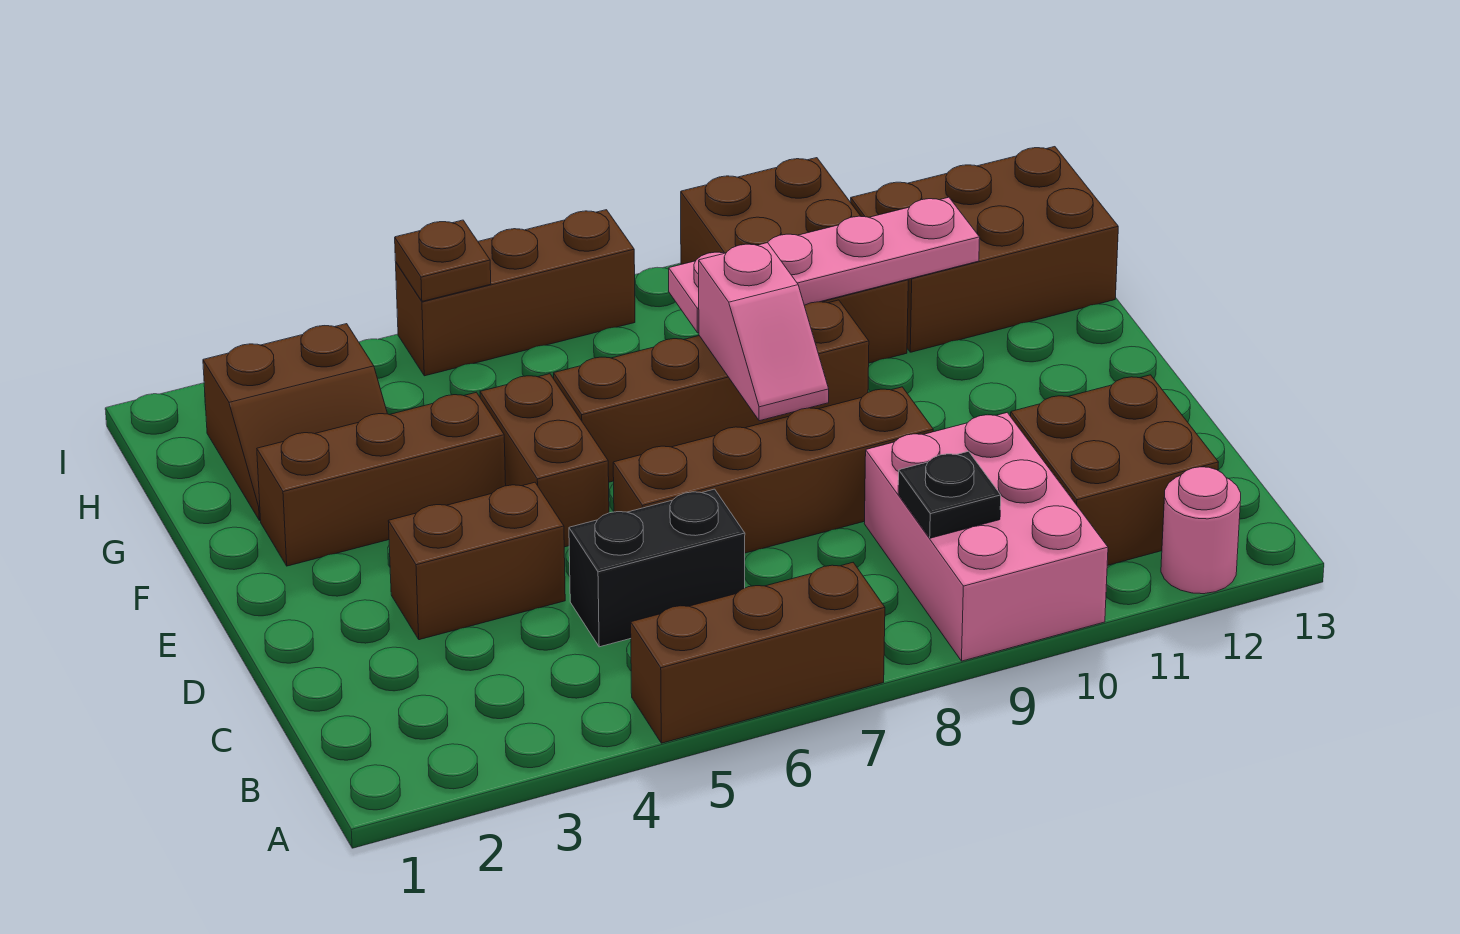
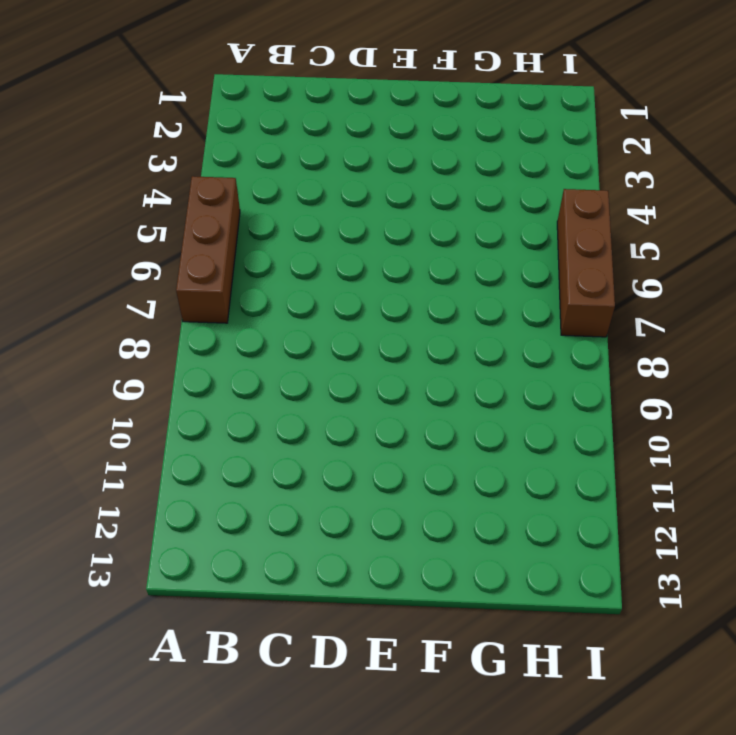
none -> pink brick A9:C10 level 1
none -> pink round brick A12 level 1
none -> brown brick B11:C12 level 1

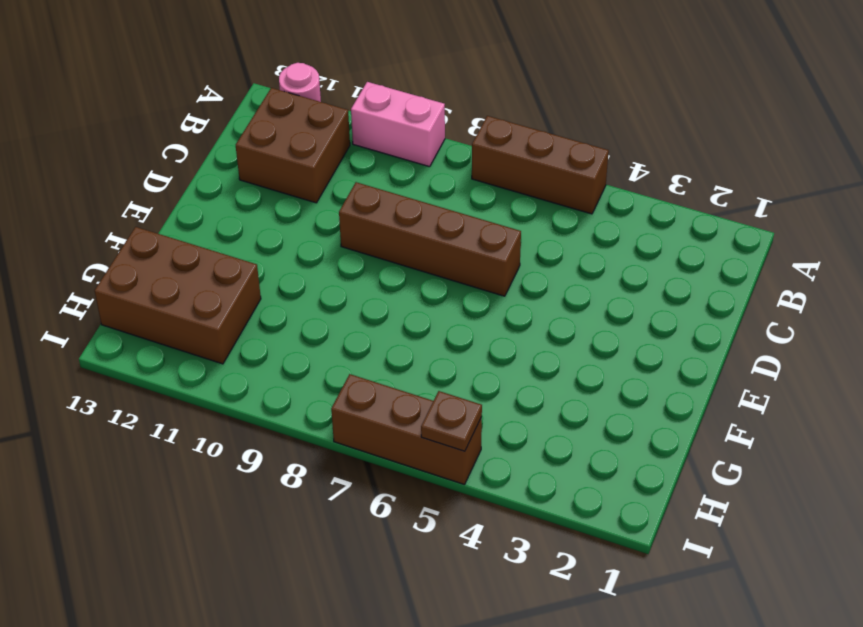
pink brick A9:A10 level 1 -> pink brick A9:C10 level 1
none -> black brick C5:C6 level 1
none -> brown brick D3:D4 level 1
none -> brown brick E5:F5 level 1

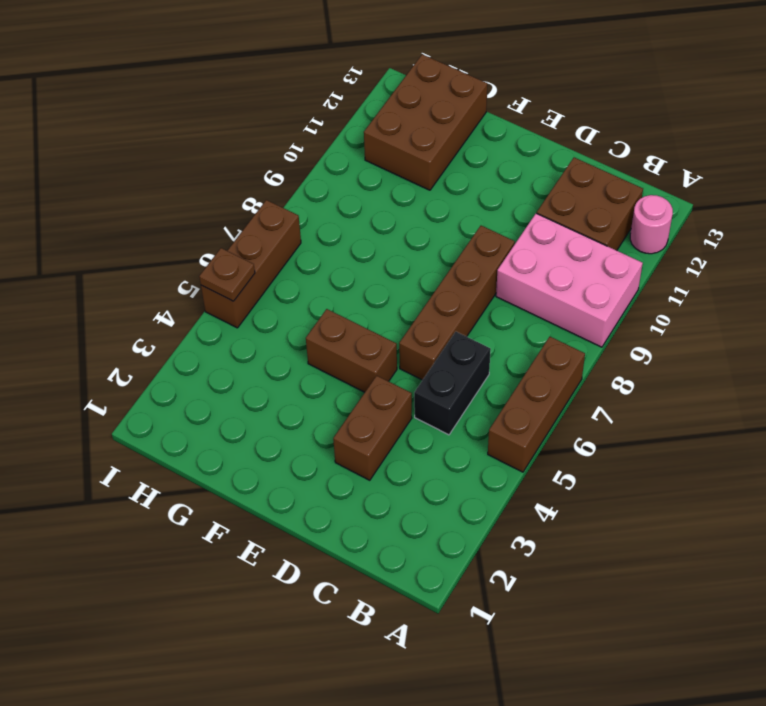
none -> brown brick F2:F4 level 1
none -> brown brick F6:F9 level 1
none -> brown slope G2:H3 level 1 top H

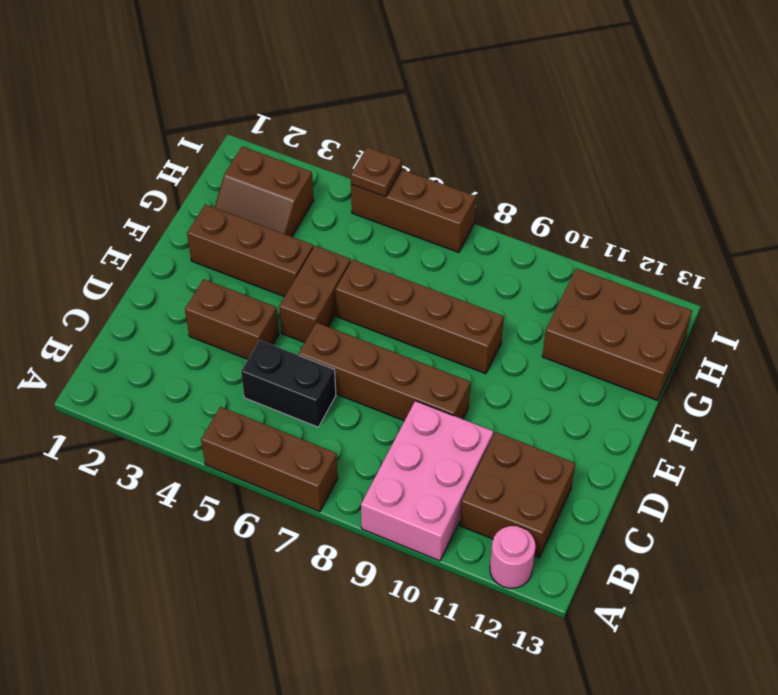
none -> brown brick G9:I10 level 1
none -> black plate B9 level 2
none -> pink slope E8:F8 level 2 top F

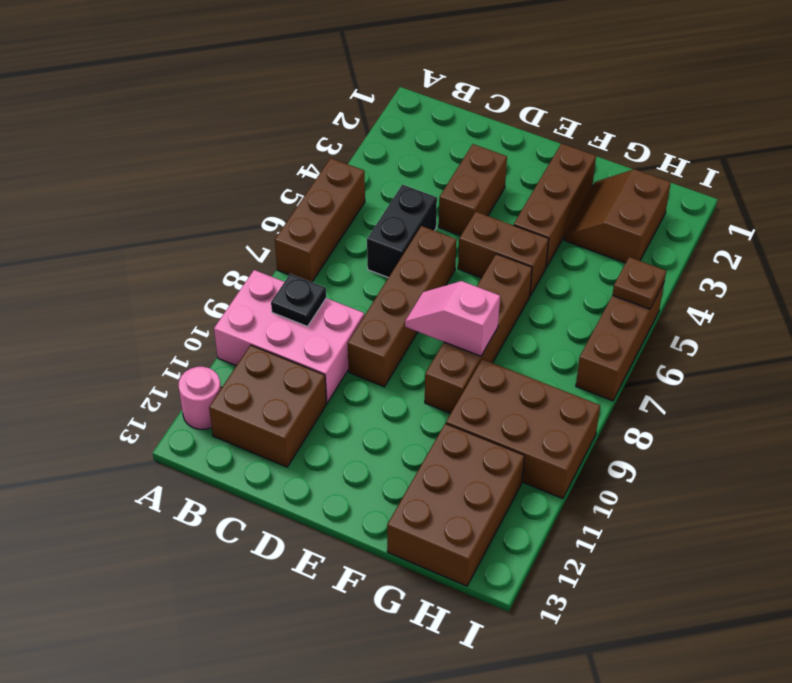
none -> pink plate G8:G11 level 2

